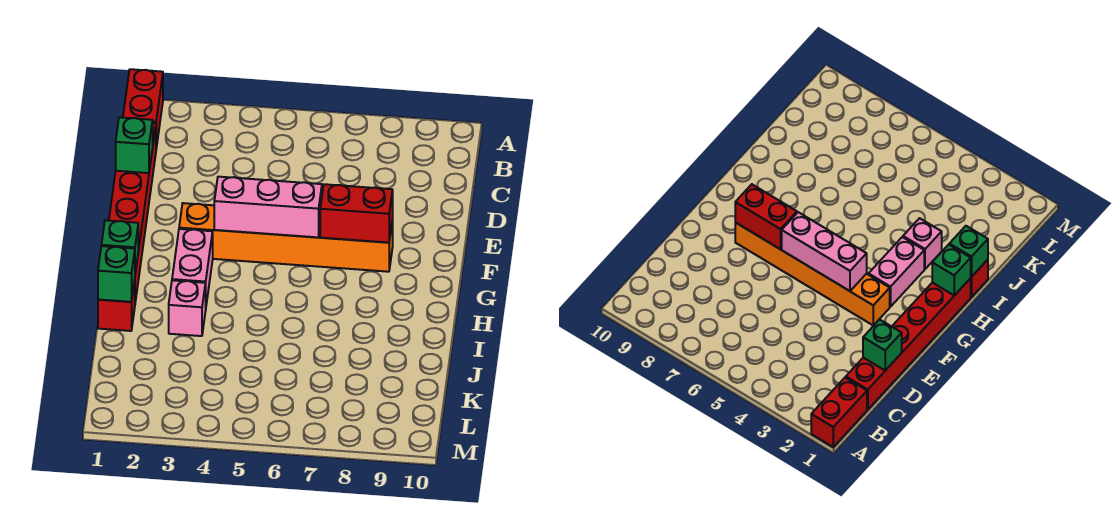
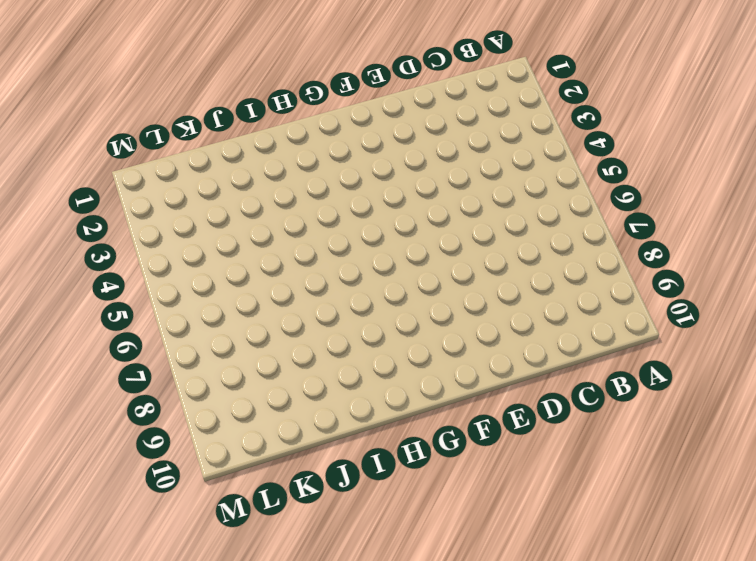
none -> red brick A1:B1 level 1
none -> red brick C1:H1 level 1

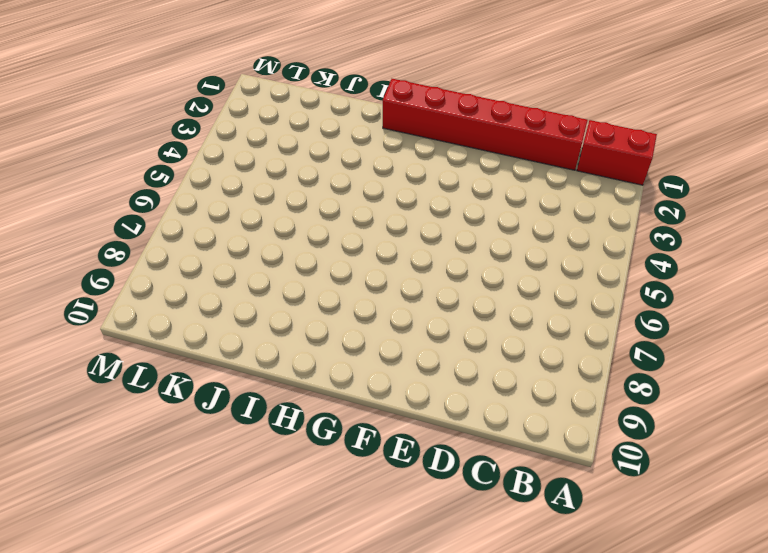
none -> orange brick F3:F8 level 1
none -> pink brick G3:H3 level 1

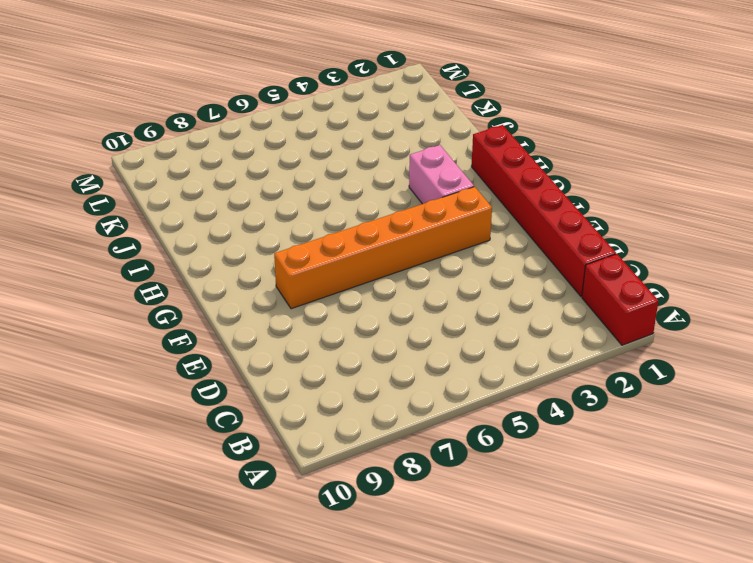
none -> red brick I1 level 1
none -> pink brick I3 level 1

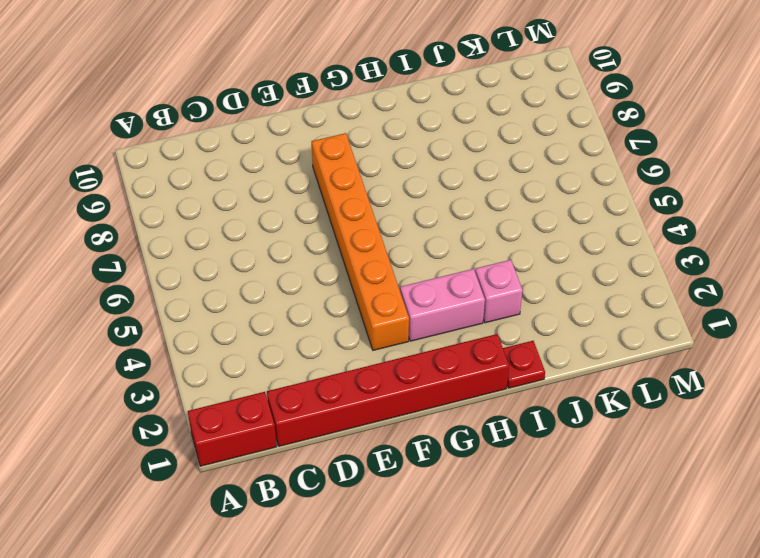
red plate I1 level 1 -> red brick I1 level 1
none -> green brick D1 level 2
none -> pink brick F4:F6 level 2

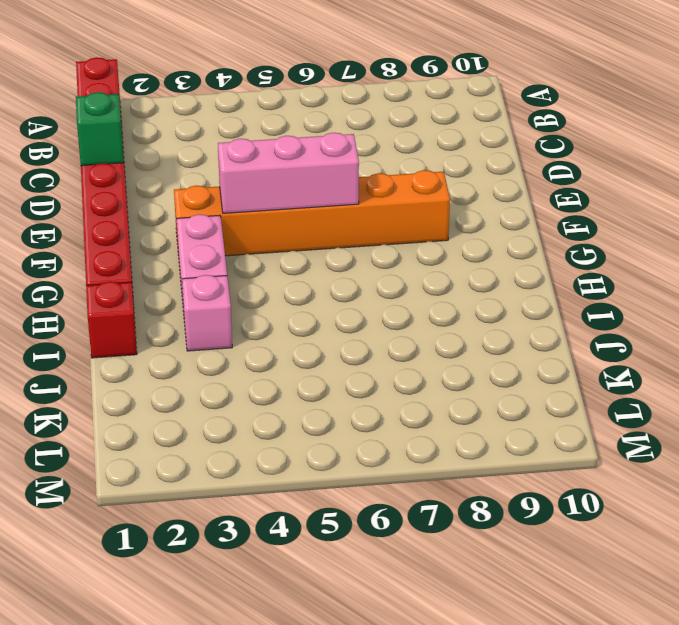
none -> red brick F7:F8 level 2
none -> green brick H1 level 2

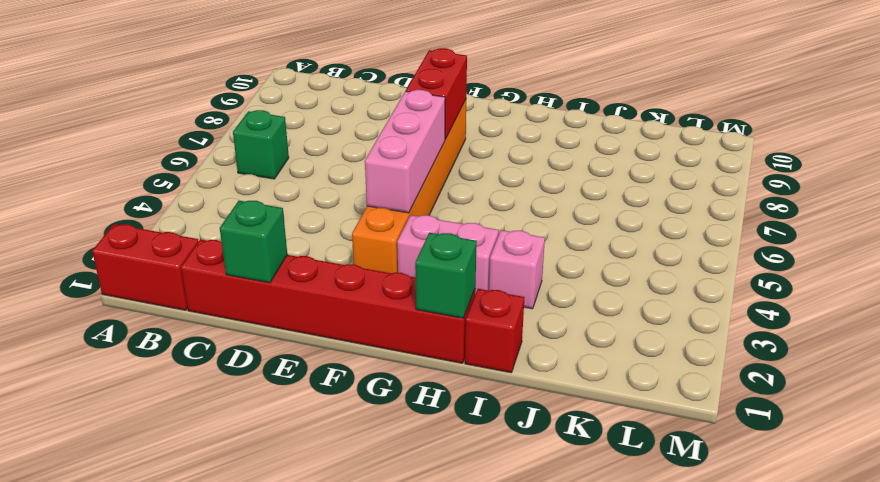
green brick B6 level 1 -> green brick I1 level 2

